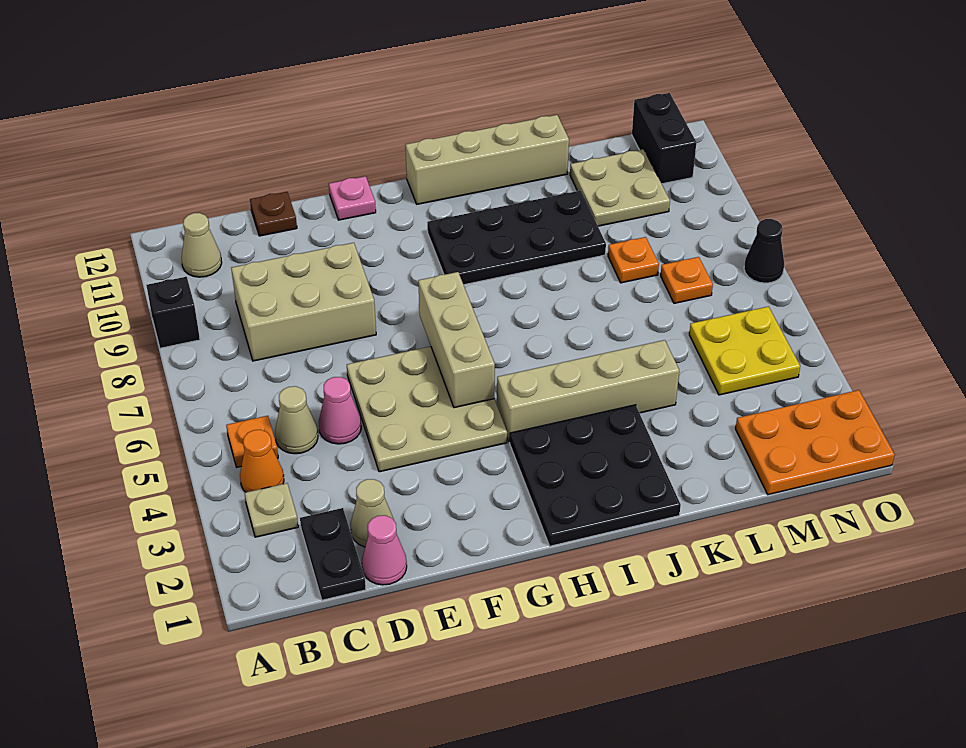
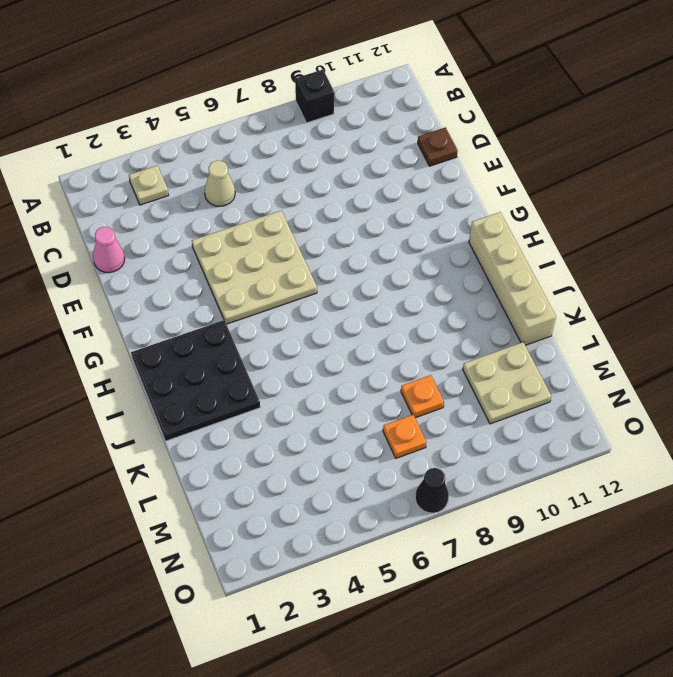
none -> orange cone B4 level 1
none -> orange plate B5 level 1
none -> tan cone B11 level 1

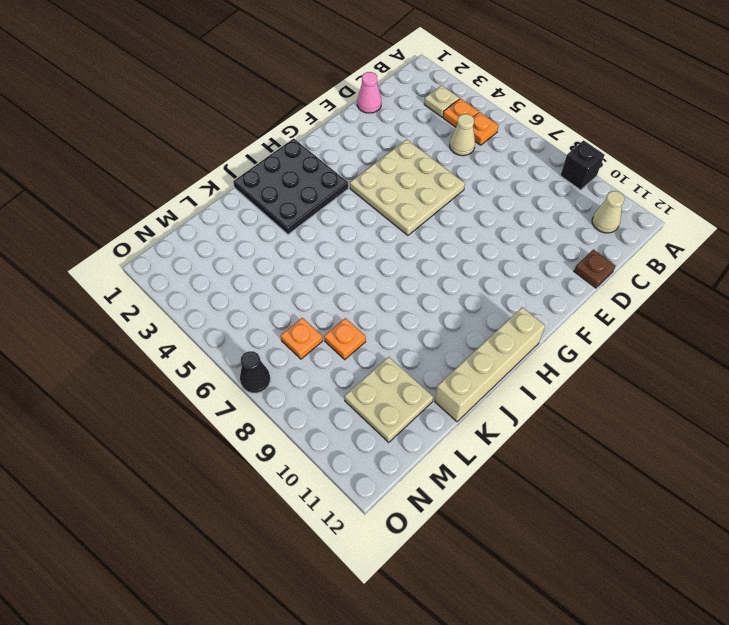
orange plate B4 level 1 -> orange cone B4 level 1
none -> black plate C1:C2 level 1
none -> tan brick C8:E9 level 1
none -> tan cone D2 level 1

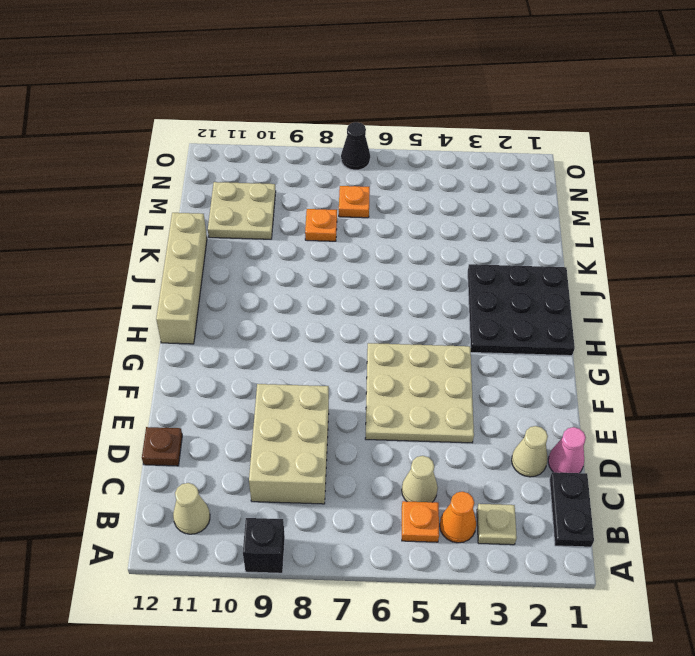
black plate B1:C1 level 1 -> black plate C1:C2 level 1
none -> pink cone D5 level 1
none -> pink plate F12 level 1
none -> tan brick H4:K4 level 1

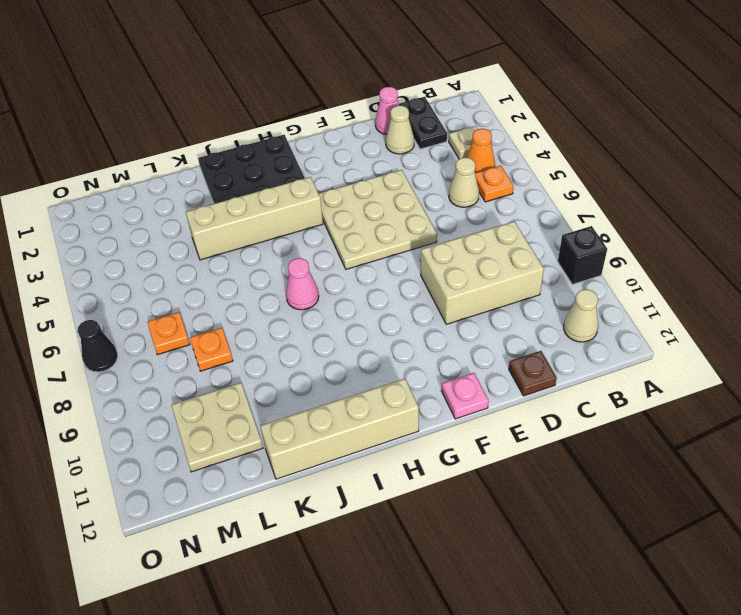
pink cone I7 level 1 -> pink cone D5 level 1
none -> black plate H9:K10 level 1
none -> orange plate M1:O2 level 1
none -> yellow plate M4:N5 level 1

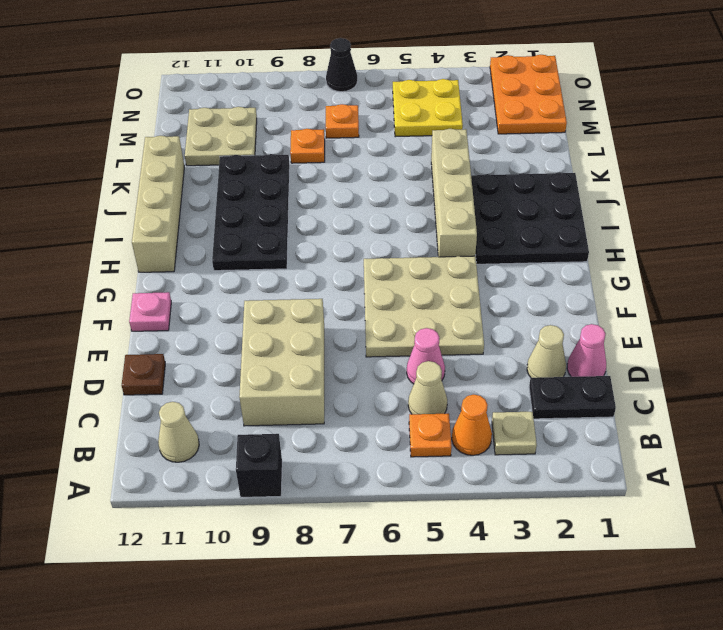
none -> black brick N11:N12 level 1
none -> tan brick G5:G7 level 2

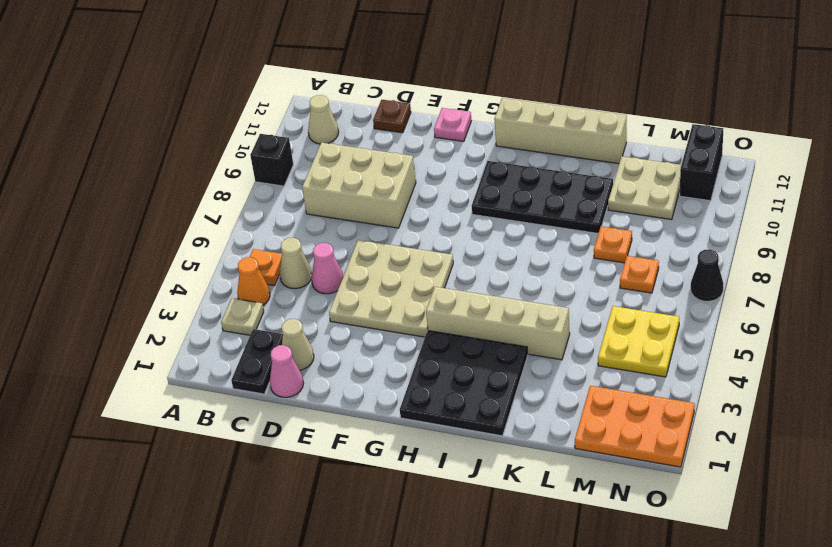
none -> tan brick G5:G7 level 2

